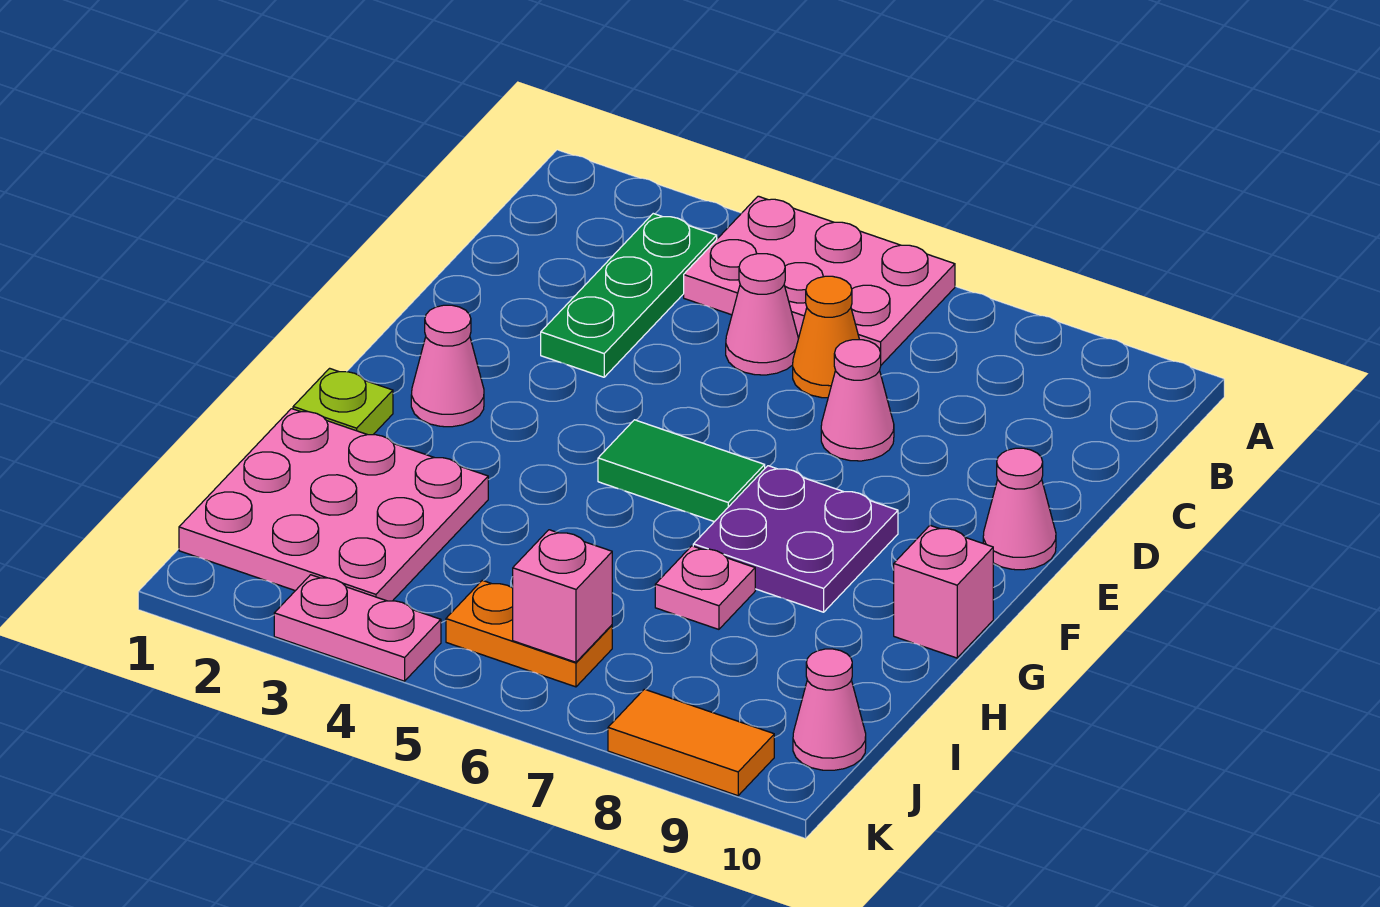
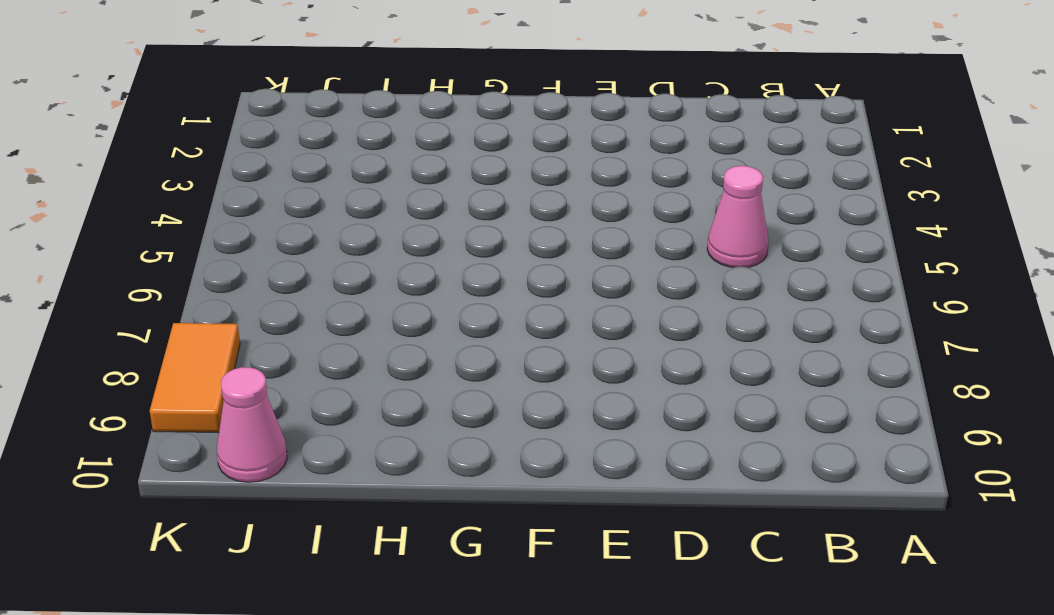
none -> pink plate A4:B6 level 1
none -> green plate B3:D3 level 1
none -> orange cone C6 level 1

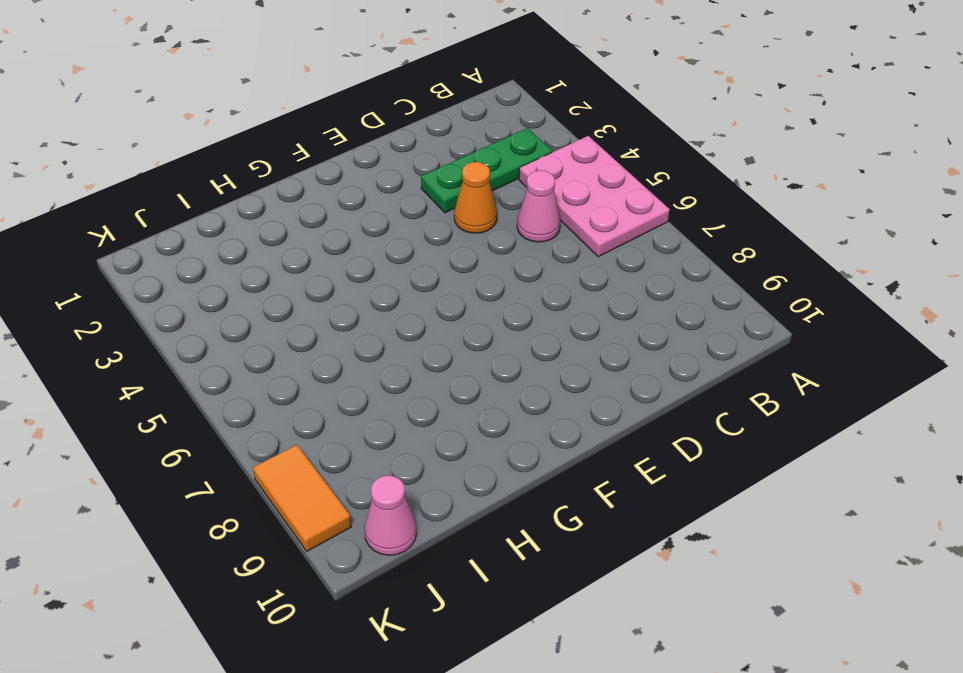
orange cone D4 level 1 -> orange cone C6 level 1
none -> pink cone D7 level 1
none -> pink cone E10 level 1
none -> pink cone F2 level 1

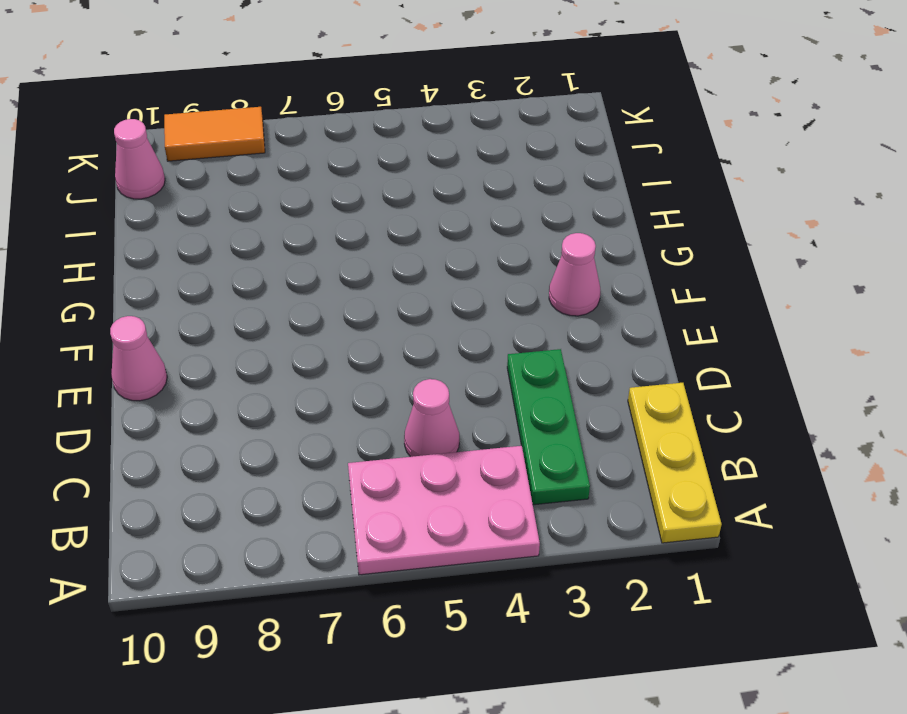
yellow plate A1:C1 level 1 -> none
none -> orange cone C6 level 1
none -> pink cone D7 level 1
none -> green tile F5:F6 level 1

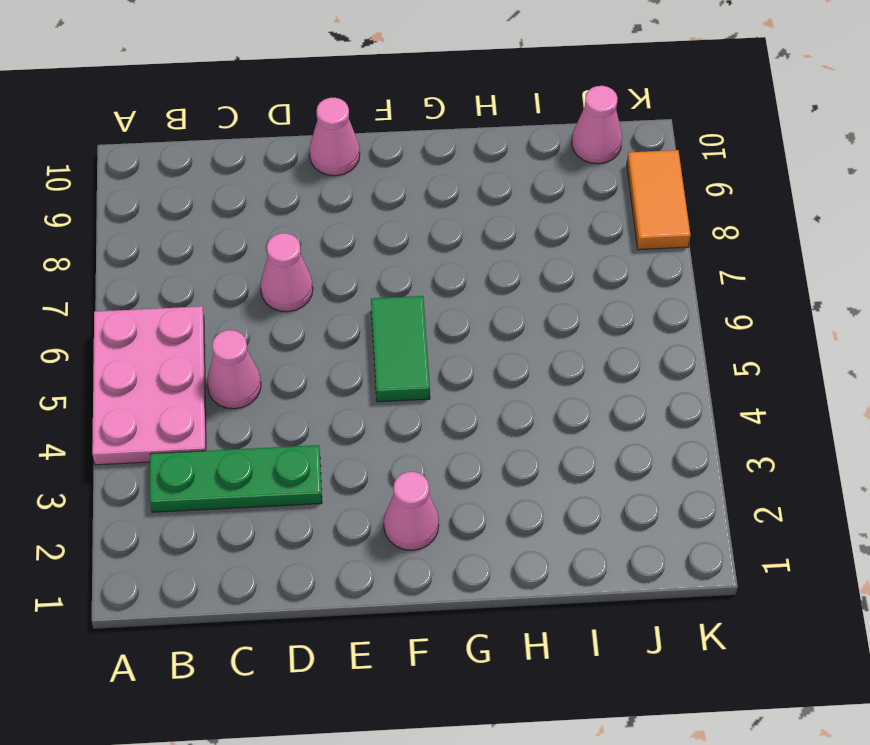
none -> orange cone C6 level 1
none -> purple plate F7:G8 level 1
none -> lime plate G1 level 1

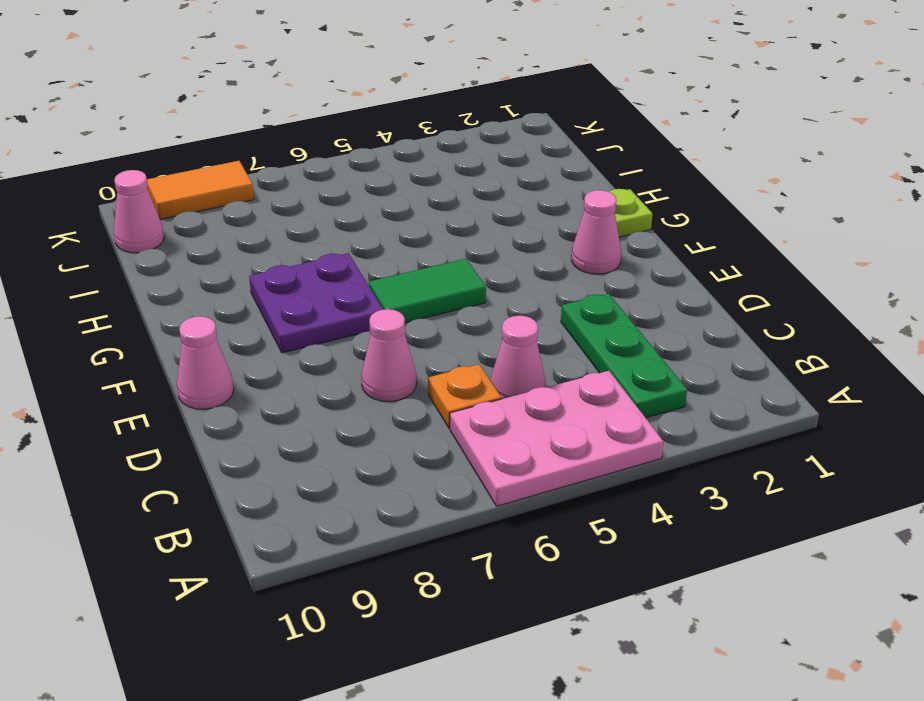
orange plate C6 level 1 -> orange cone C6 level 1
none -> pink brick G10 level 1
none -> pink plate H1:J3 level 1
none -> pink plate H7 level 1

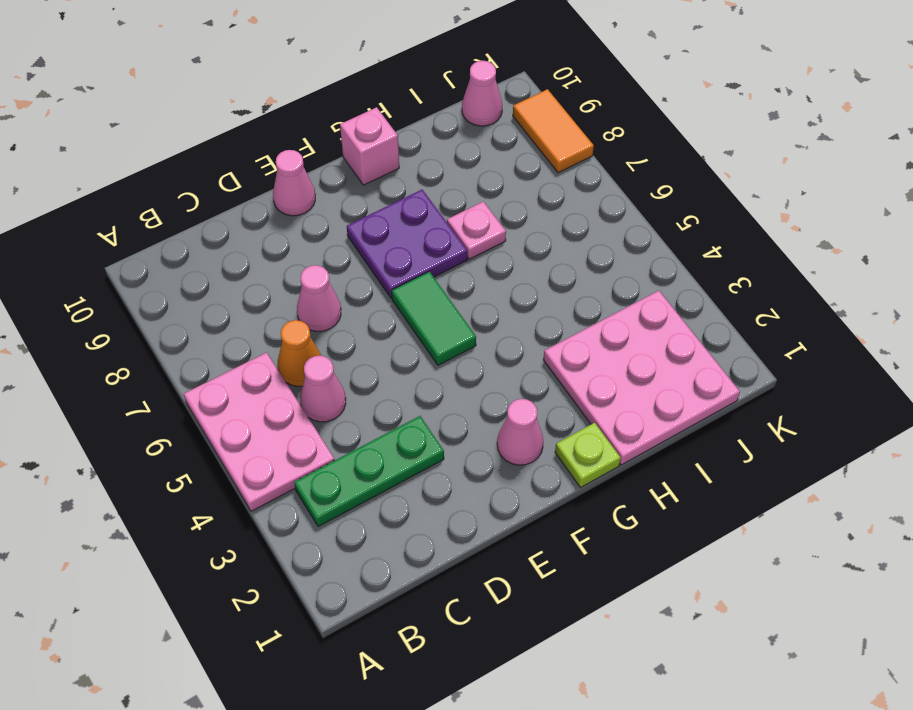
none -> orange plate J5:J6 level 1
none -> pink plate K3:K4 level 1
none -> pink brick J6 level 2

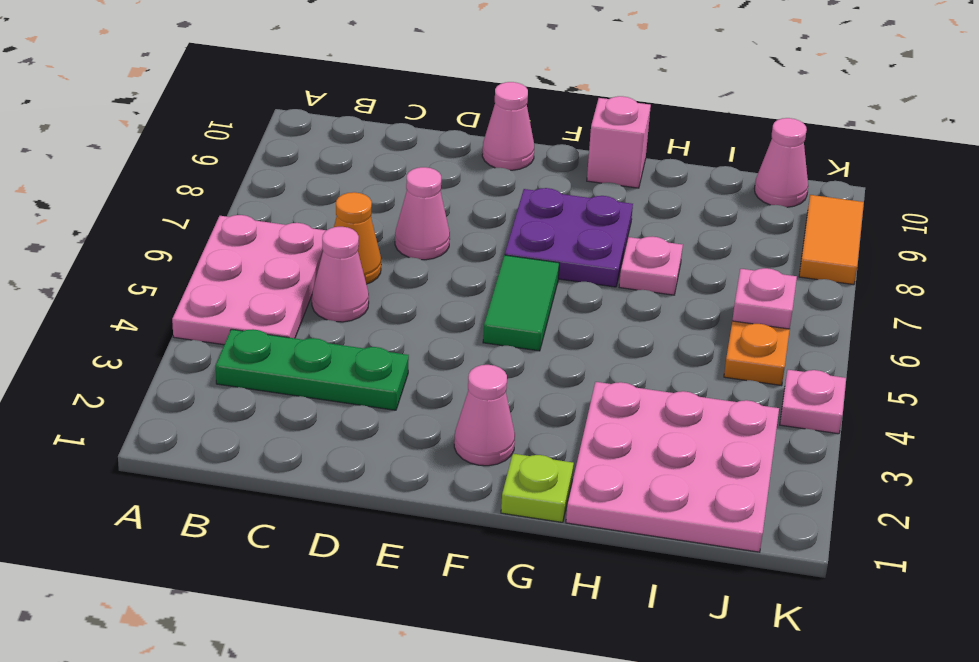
pink plate J6 level 2 -> pink brick J6 level 2
pink plate K4 level 1 -> pink plate K3:K4 level 1

